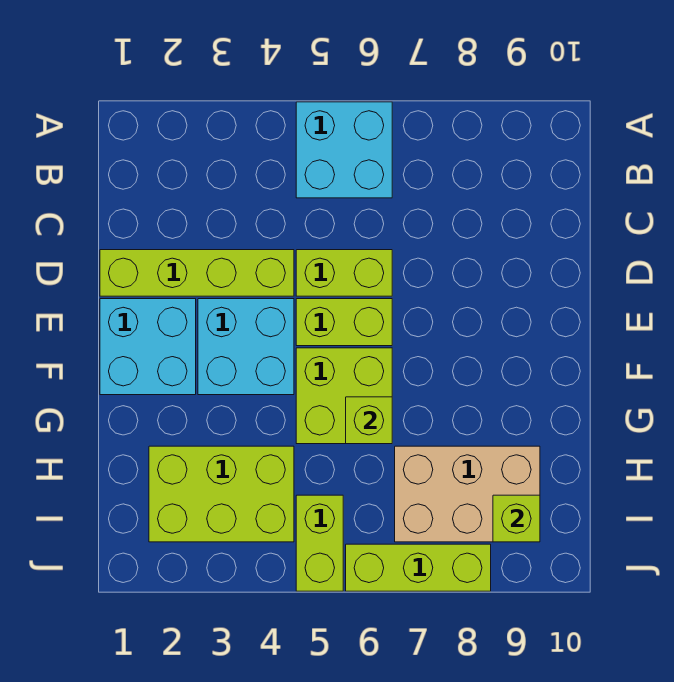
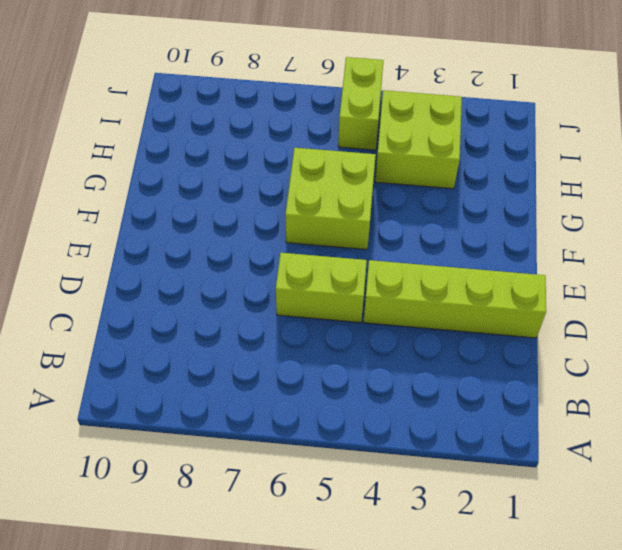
lime brick H3:I4 level 1 -> lime brick H2:I4 level 1
none -> cyan brick A5:B6 level 1
none -> cyan brick E1:F2 level 1
none -> cyan brick E3:F4 level 1

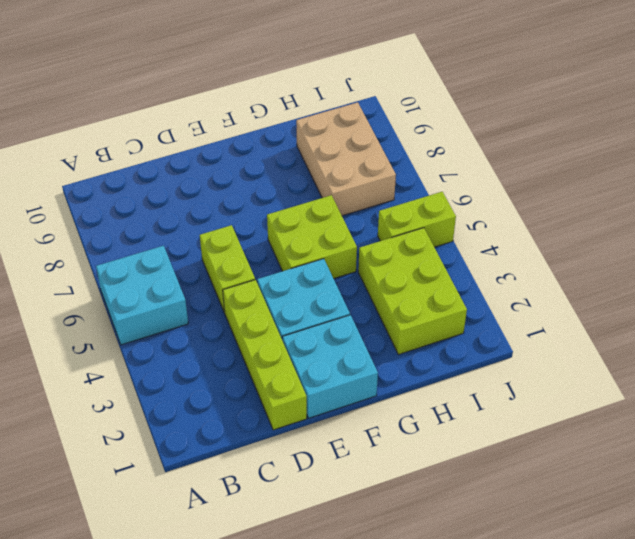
none -> lime brick E5:E6 level 1
none -> lime brick J6:J8 level 1
none -> lime brick G6 level 2

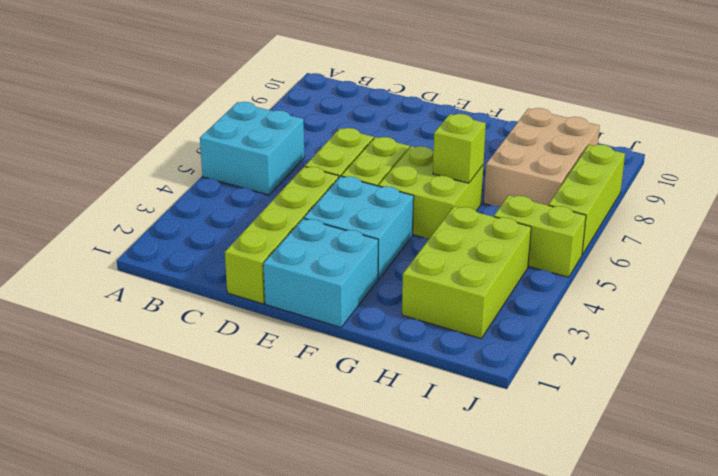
none -> lime brick I9 level 2

